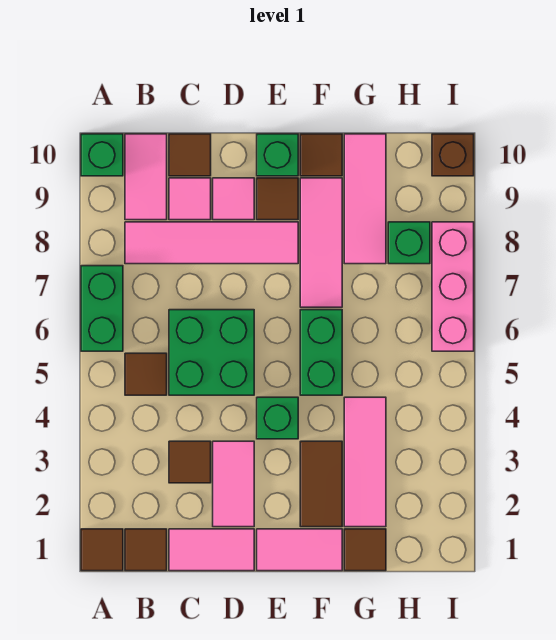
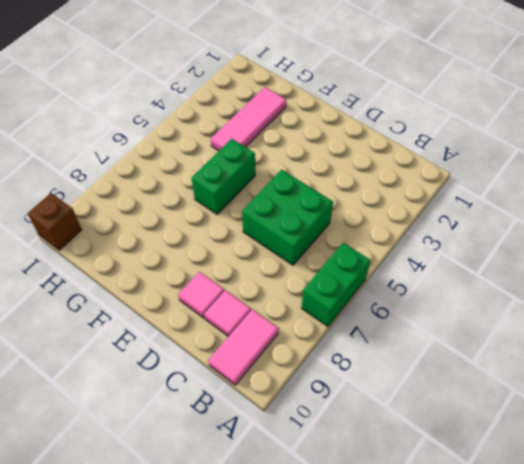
none -> brown tile A1 level 1
none -> green brick A10 level 1
none -> brown tile B1 level 1

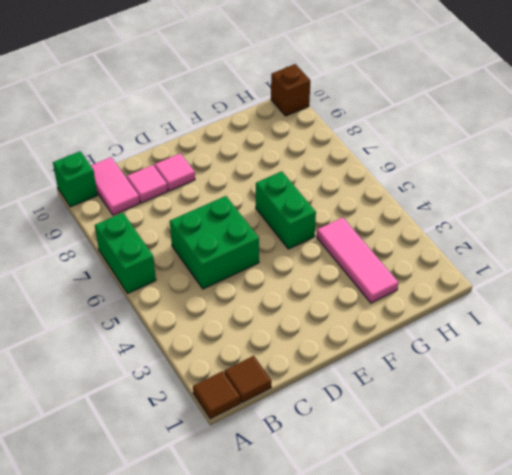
none -> brown tile B5 level 1
none -> pink tile B8:E8 level 1
none -> pink tile C1:D1 level 1

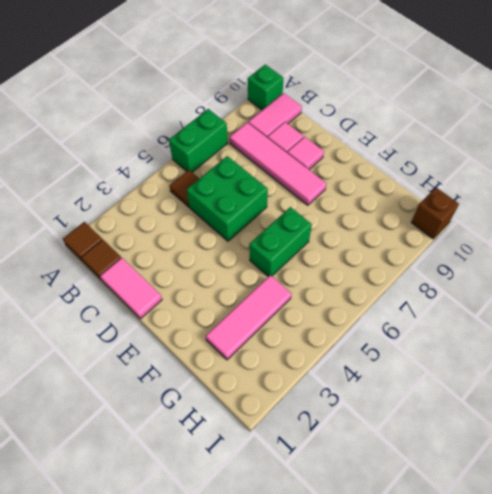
none -> brown tile C3 level 1
none -> brown tile C10 level 1
none -> pink tile D2:D3 level 1

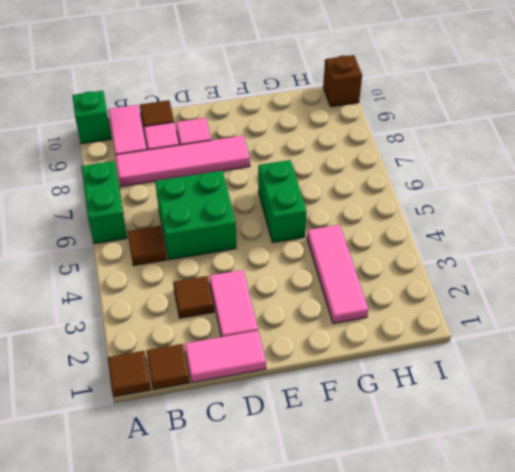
none -> pink tile E1:F1 level 1
none -> green brick E4 level 1
none -> brown tile E9 level 1

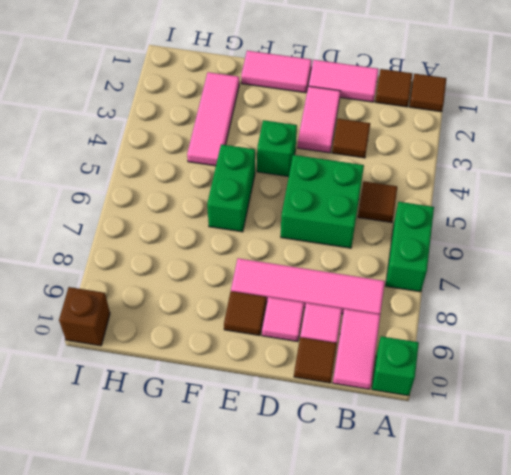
none -> green brick E10 level 1
none -> brown tile F2:F3 level 1
none -> pink tile F7:F9 level 1

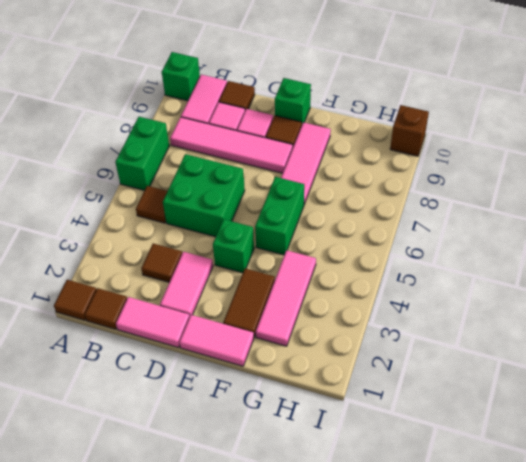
none -> brown tile F10 level 1
none -> brown tile G1 level 1
none -> pink tile G8:G10 level 1

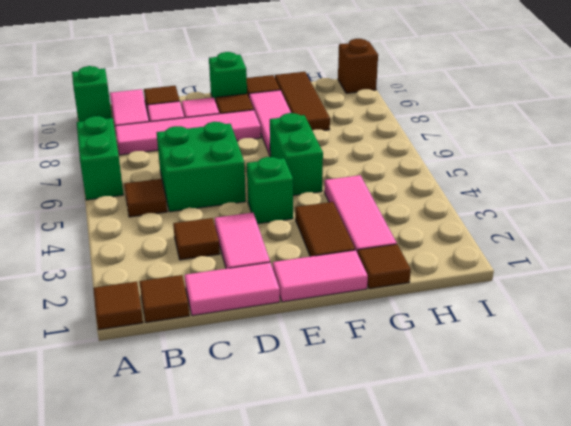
brown tile G8:G10 level 1 -> pink tile G8:G10 level 1
none -> green brick H8 level 1
none -> pink brick I6:I8 level 1

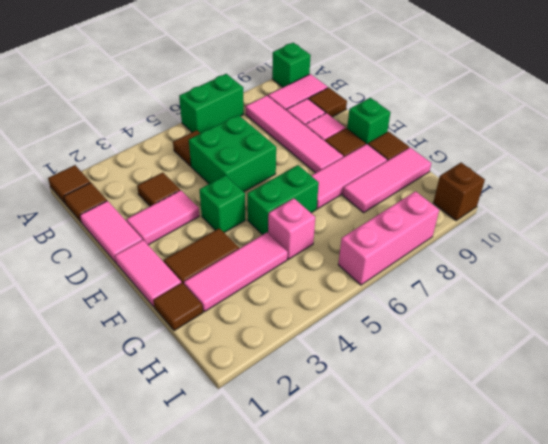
pink brick G5 level 1 -> none
none -> green brick H8 level 1

